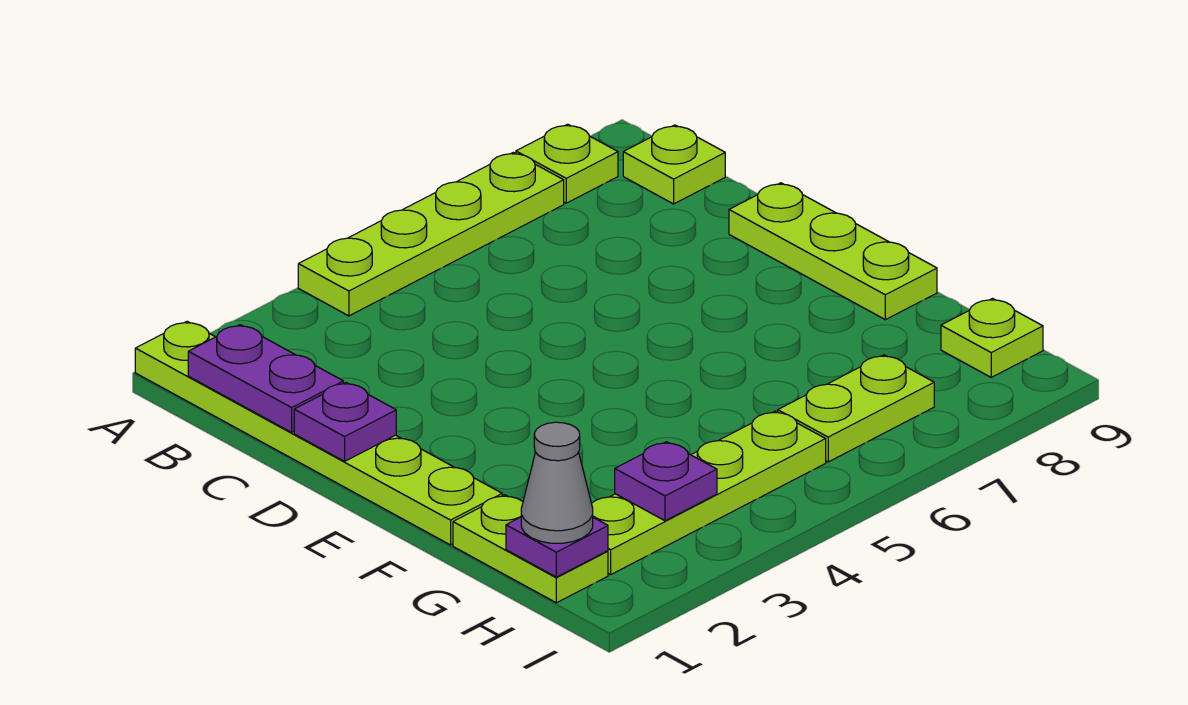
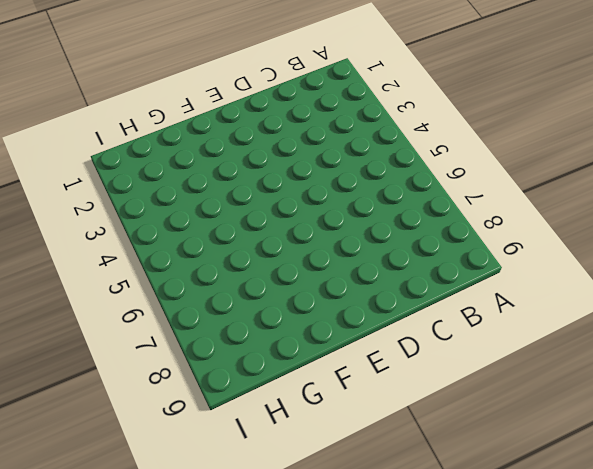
none -> lime plate A1:F1 level 1
none -> lime plate A4:A7 level 1
none -> lime plate A8 level 1

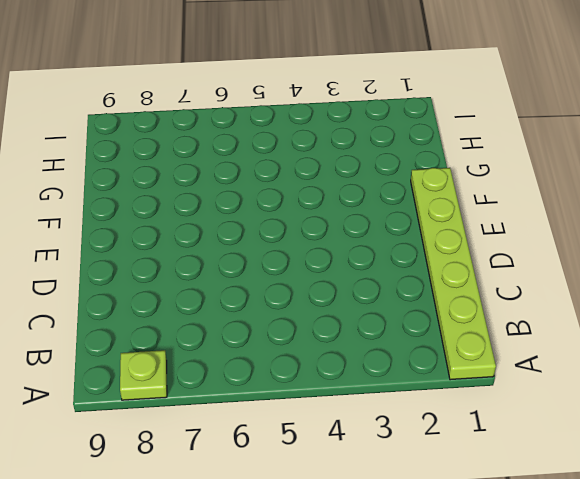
none -> lime plate A4:A7 level 1
none -> lime plate B9 level 1
none -> lime plate D9:F9 level 1

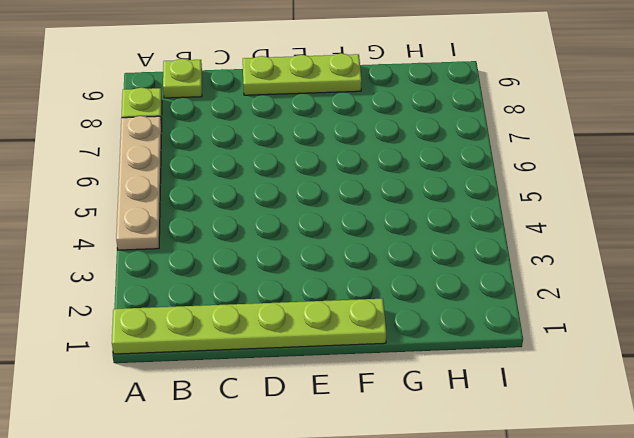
tan plate A4:A7 level 1 -> lime plate A4:A7 level 1
none -> lime plate G1:H1 level 1
none -> lime plate H2:H5 level 1
none -> lime plate H6:H7 level 1

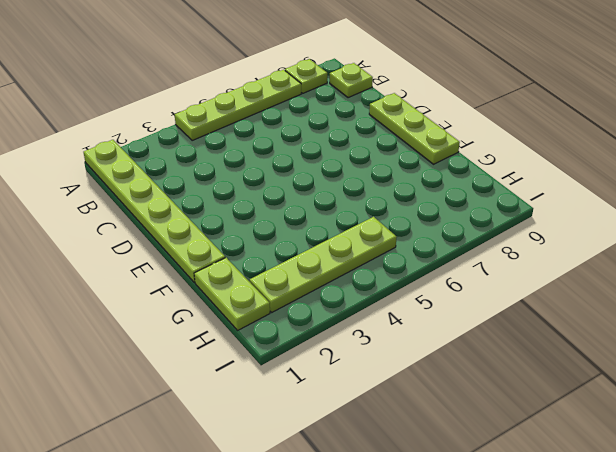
none -> lime plate H6:H7 level 1
none -> lime plate H9 level 1
none -> purple plate B1:C1 level 2

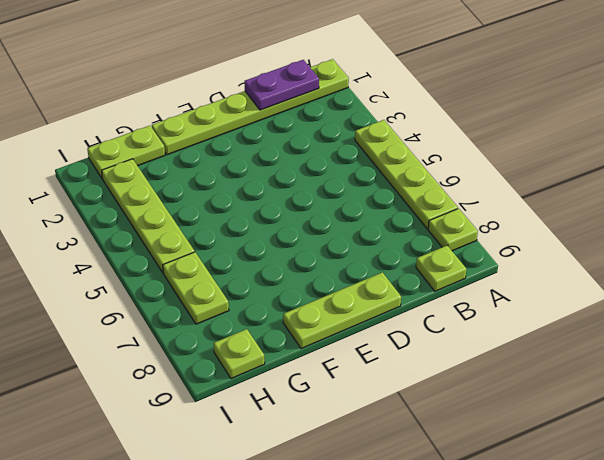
none -> purple plate D1 level 2
none -> purple plate H1 level 2
none -> purple plate H3 level 2

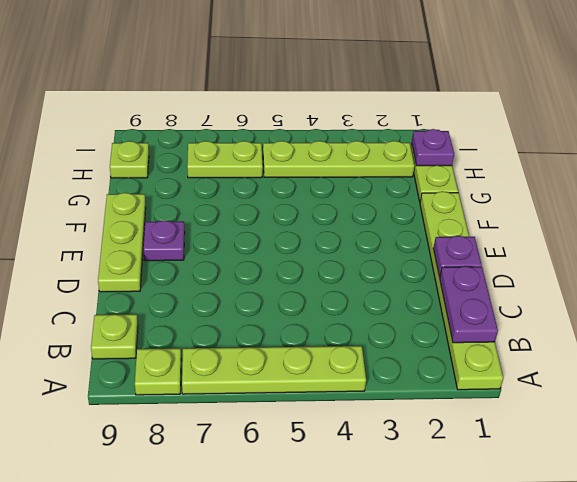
purple plate E8 level 1 -> purple plate H3 level 2
none -> grey cone H1 level 3

